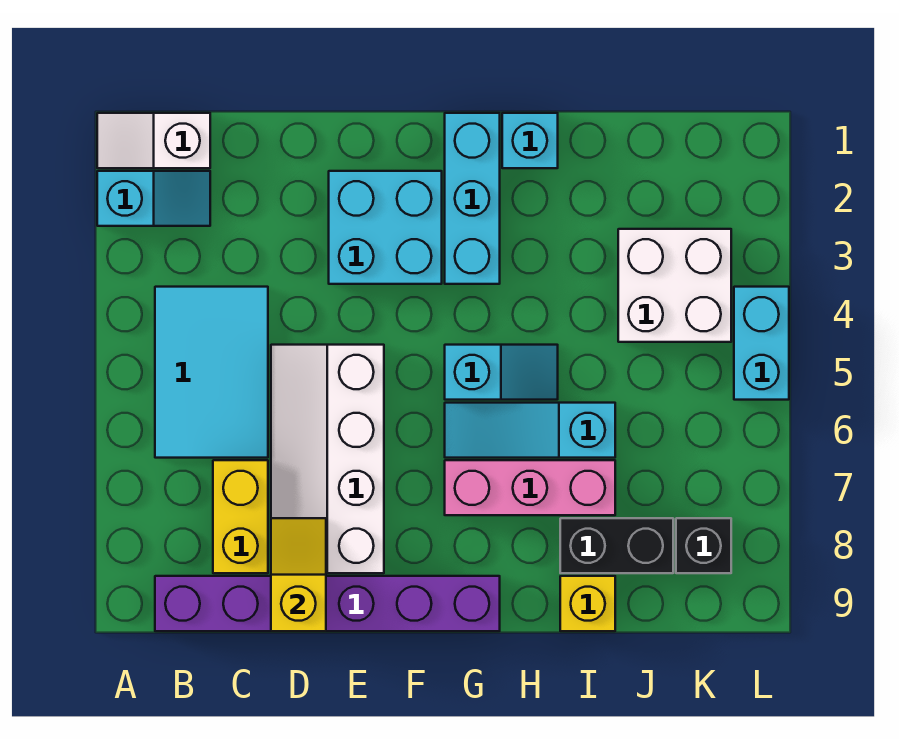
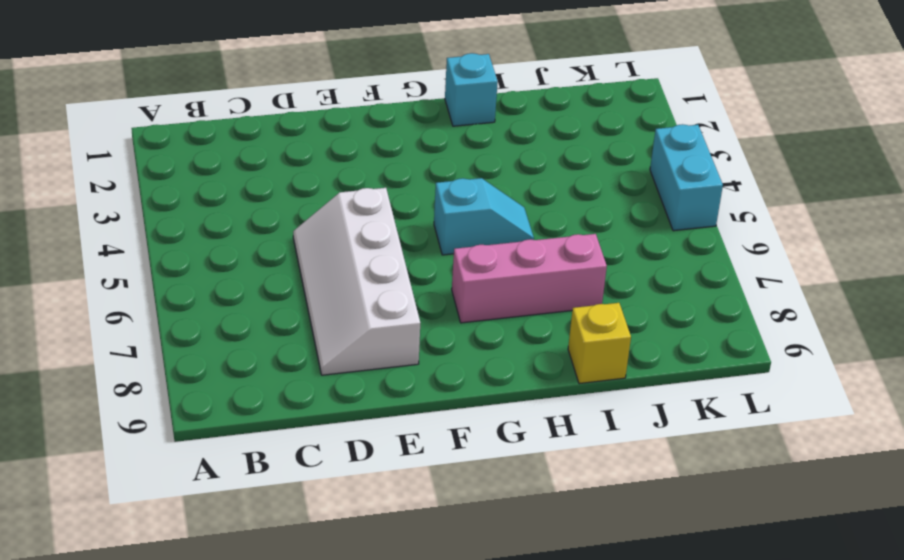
none -> white slope A1:B1 level 1 top B
none -> cyan slope A2:B2 level 1 top A
none -> cyan tile B4:C6 level 1

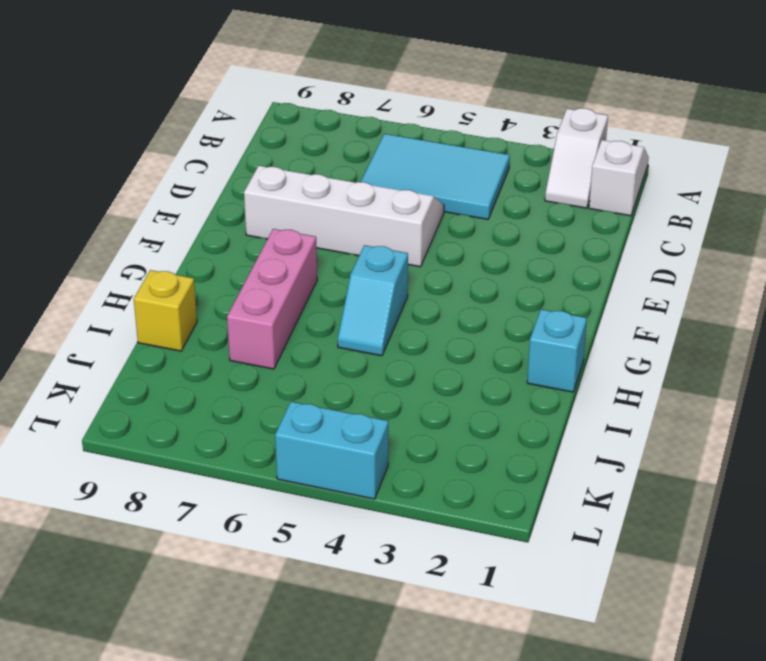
white slope A2:B2 level 1 top A -> cyan slope A2:B2 level 1 top A
none -> purple brick B9:G9 level 1
none -> yellow brick C7:C8 level 1
none -> cyan brick E2:F3 level 1

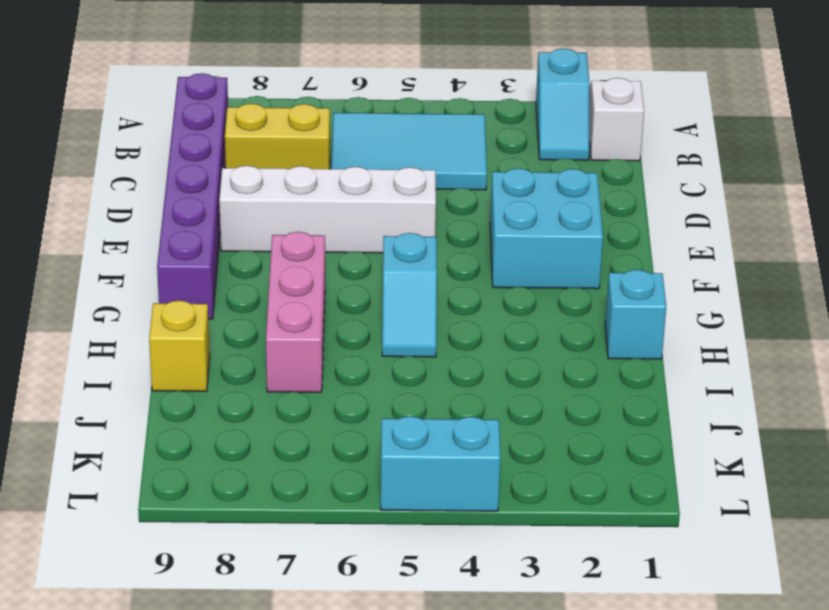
none -> cyan brick G1:G3 level 1
none -> cyan slope G6:I6 level 1 top I
none -> black brick I8:J8 level 1

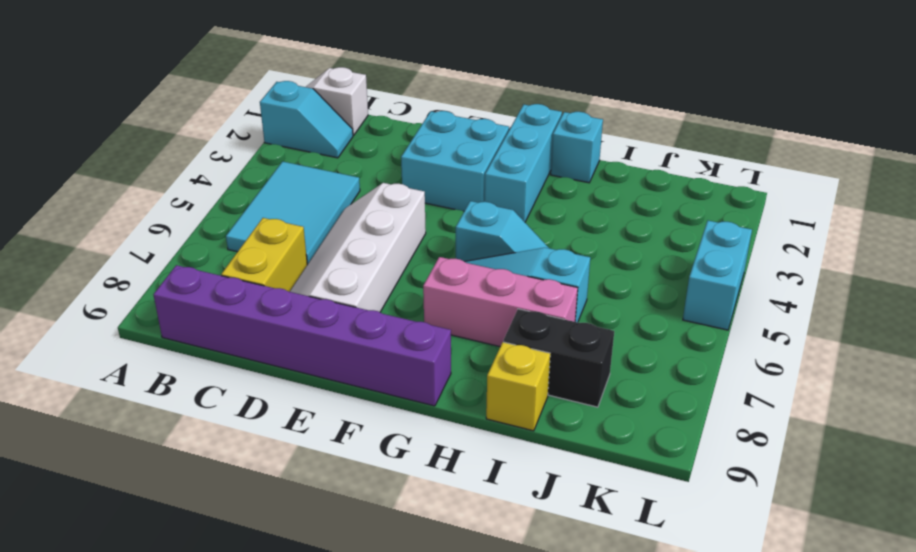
none -> white brick J3:K4 level 1
none -> black brick K8 level 1
none -> yellow slope D8:D9 level 2 top 9

